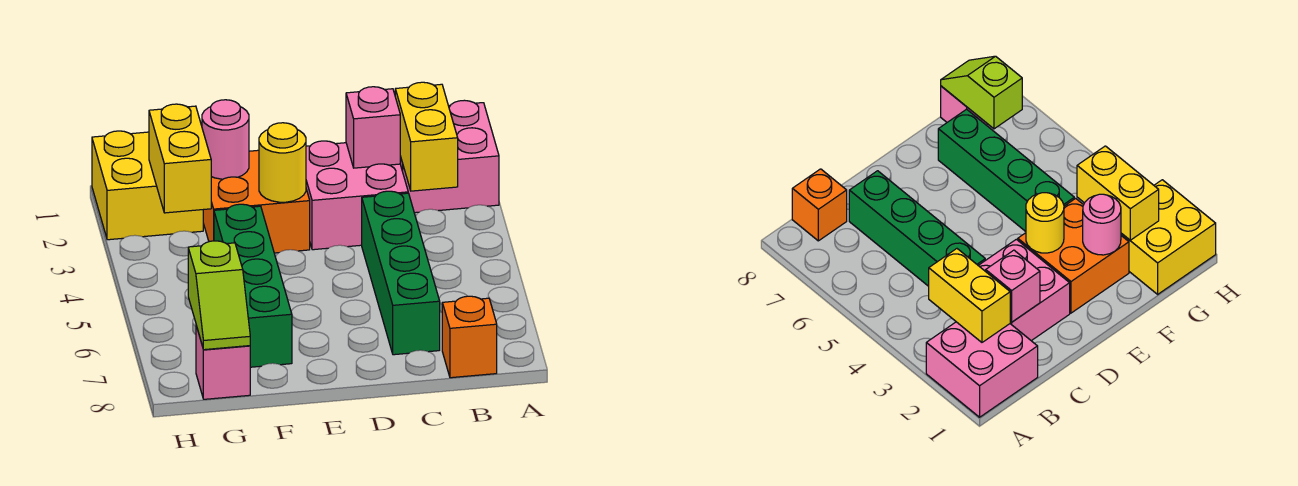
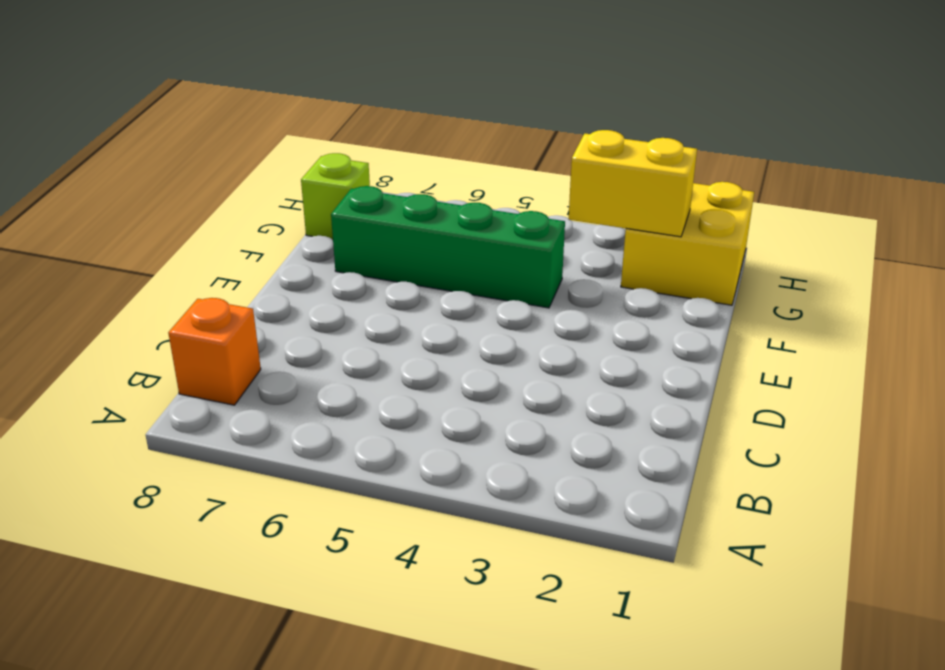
lime brick G8 level 1 -> pink brick G8 level 1
none -> pink brick A1:B2 level 1
none -> pink brick C2:D3 level 1
none -> green brick C4:C7 level 1

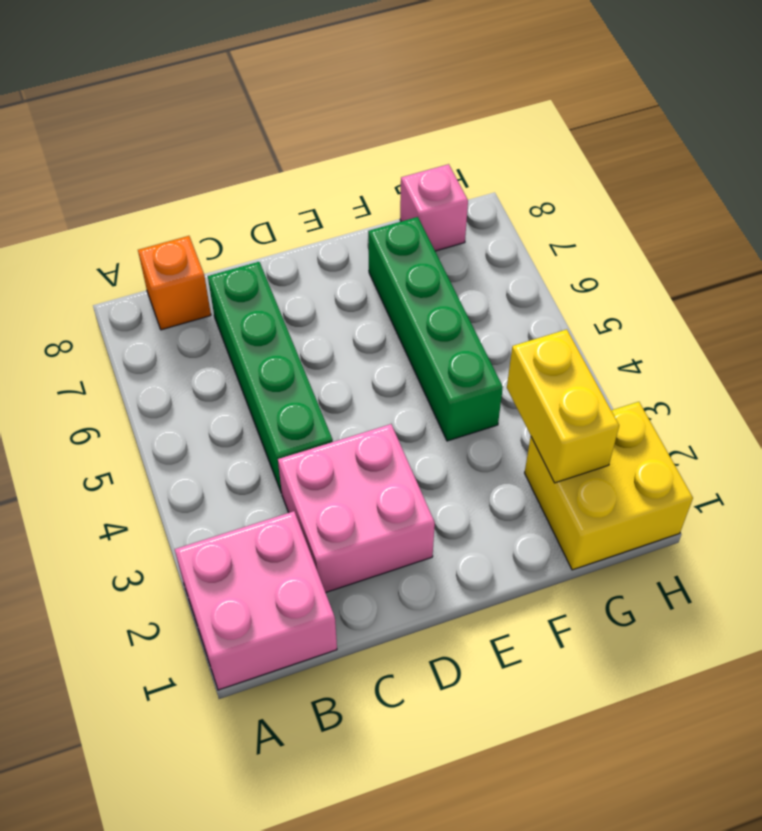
none -> orange brick E2:F3 level 1
none -> yellow brick B2:B3 level 2
none -> pink brick C2 level 2

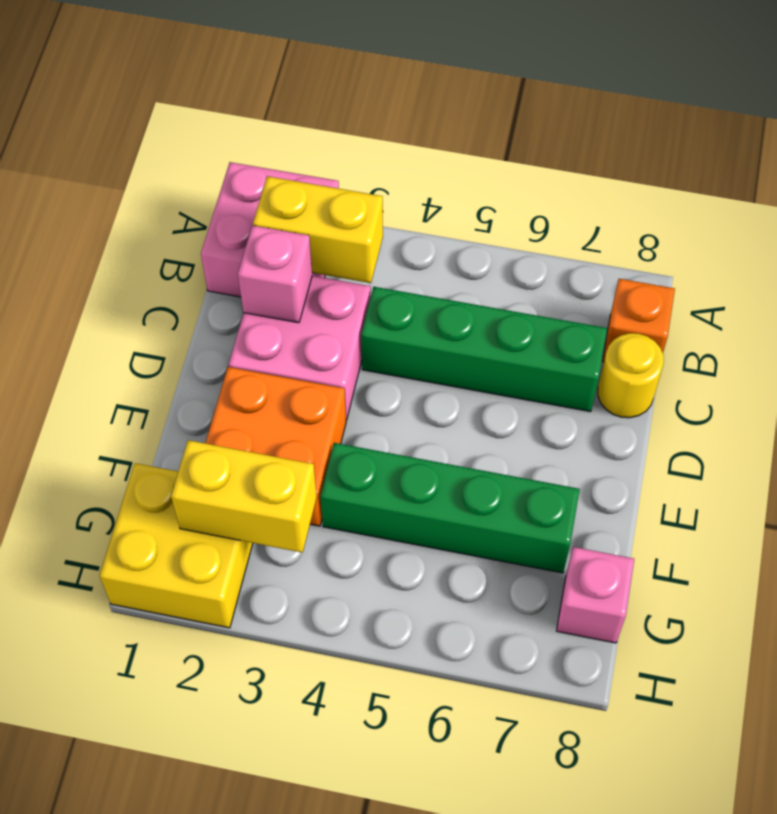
yellow round brick C8 level 1 -> yellow round brick E3 level 2
none -> pink round brick F2 level 2
none -> lime slope G7:G8 level 2 top 7

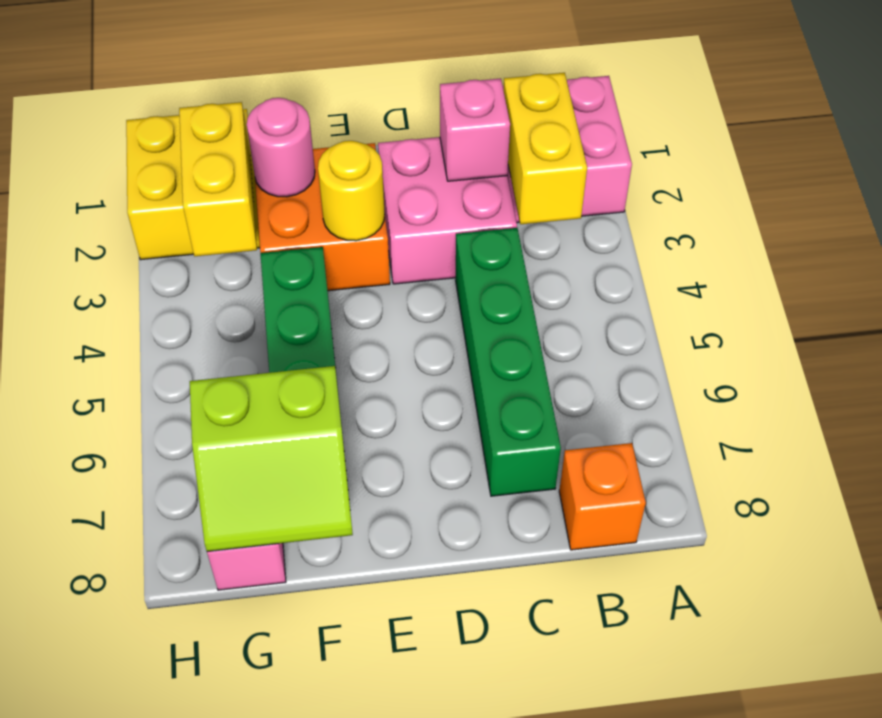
lime slope F7:G8 level 2 top 7 -> lime slope G7:G8 level 2 top 7

